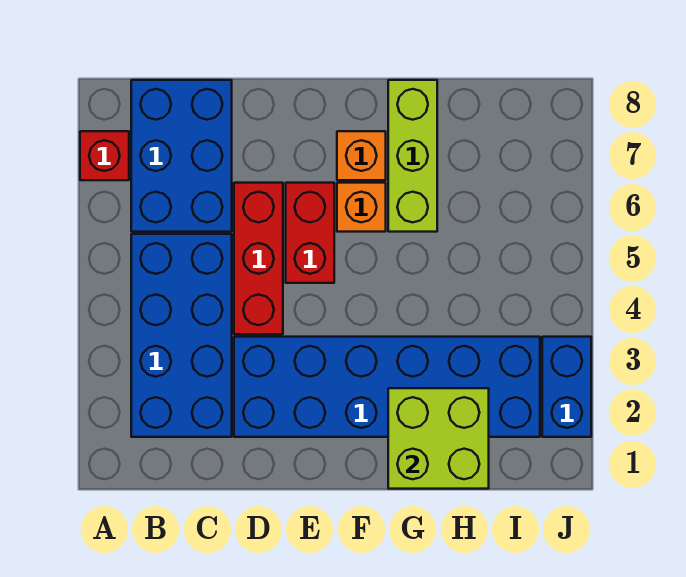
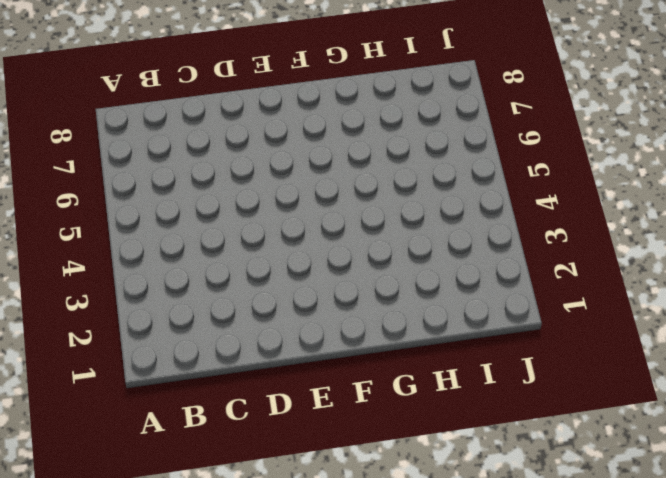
none -> red brick A7 level 1
none -> blue brick B2:C5 level 1

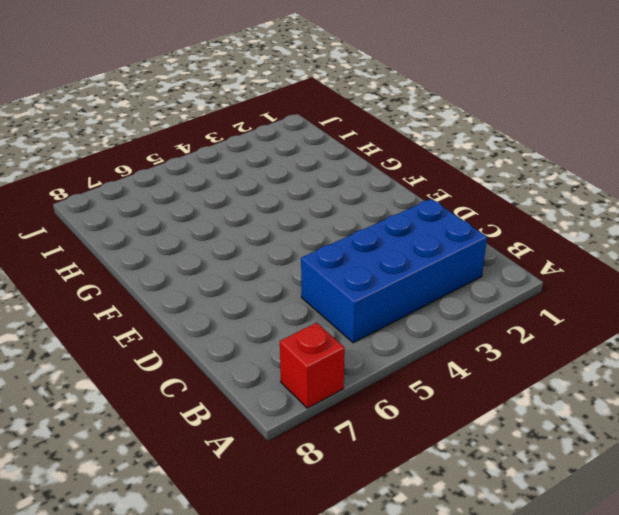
none -> blue brick B6:C8 level 1
none -> blue brick D2:I3 level 1

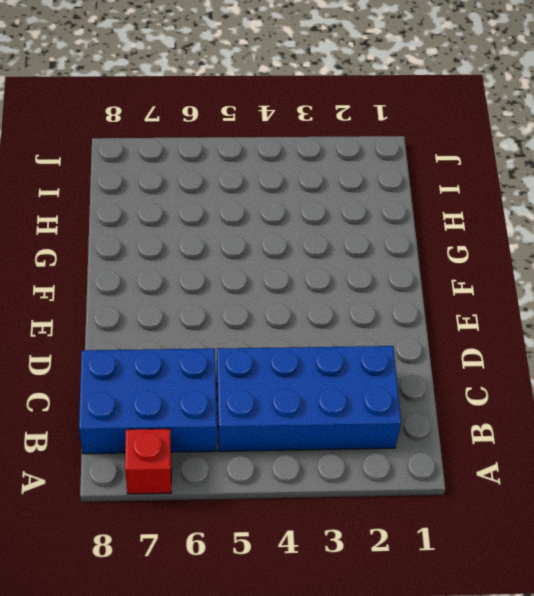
none -> blue brick D2:I3 level 1
none -> red brick D4:D6 level 1

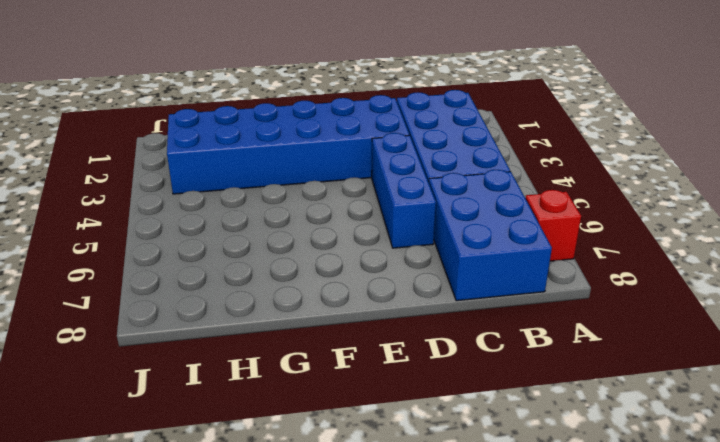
blue brick D4:D6 level 1 -> red brick D4:D6 level 1
none -> red brick E5:E6 level 1
none -> orange brick F6 level 1

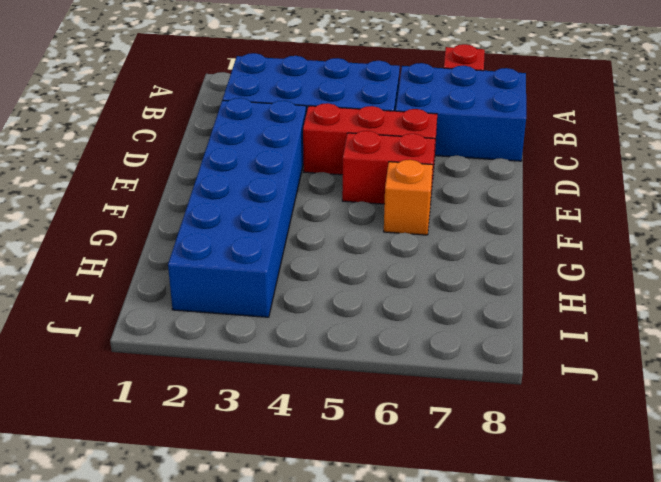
none -> orange brick F7 level 1
none -> lime brick G6:G8 level 1

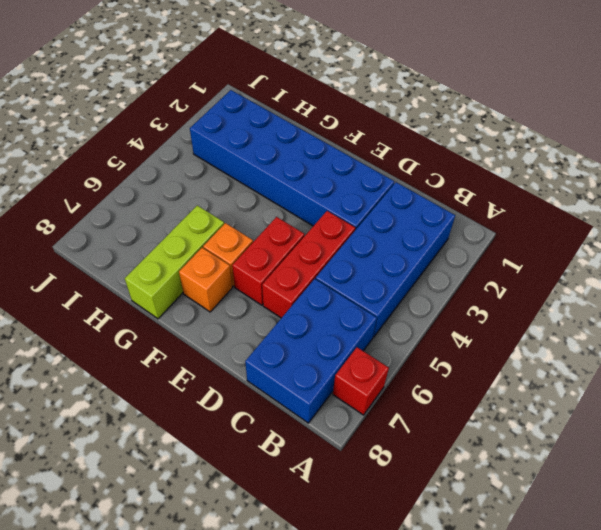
none -> blue brick J2:J3 level 1
none -> lime brick G1:H2 level 2

